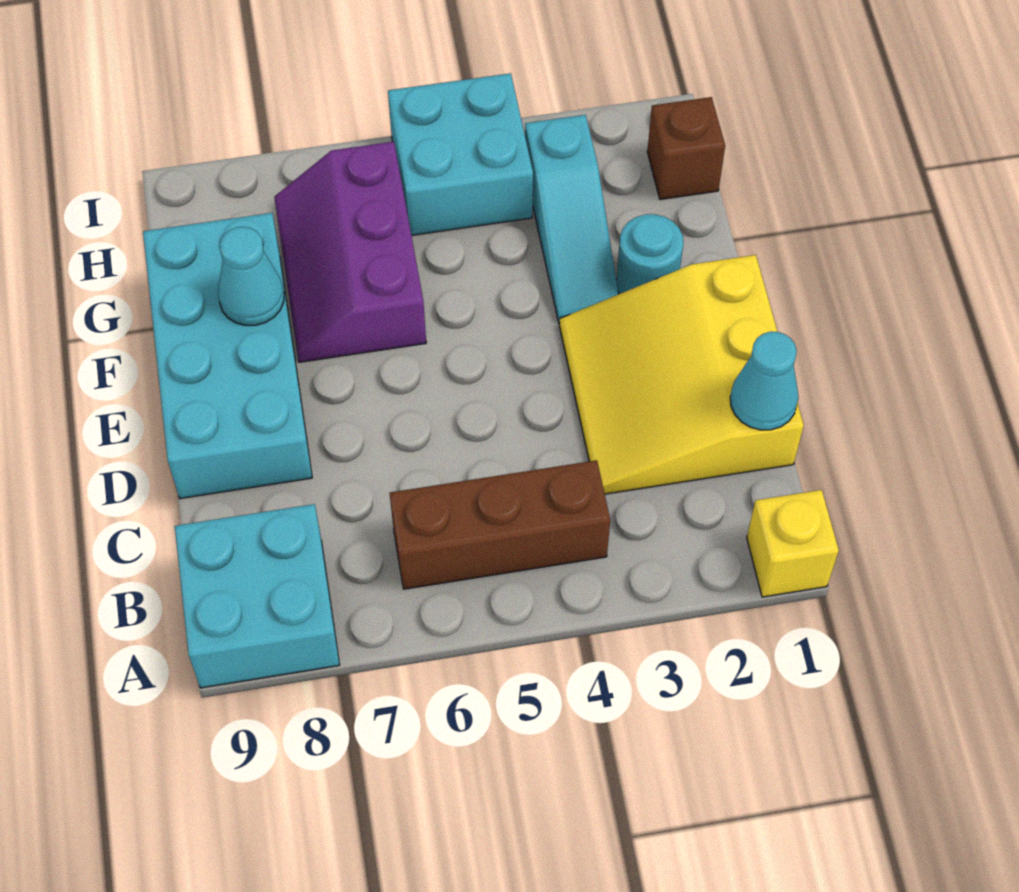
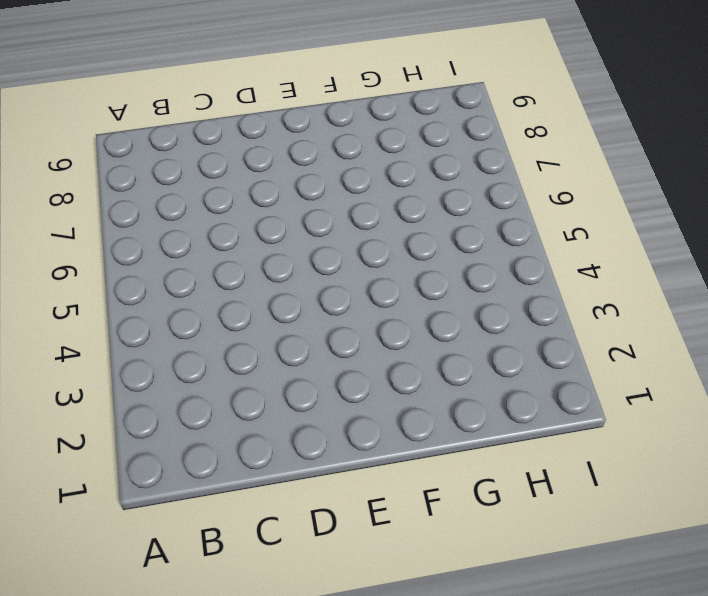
none -> yellow brick A1 level 1
none -> cyan brick A8:B9 level 1
none -> brown brick B4:B6 level 1

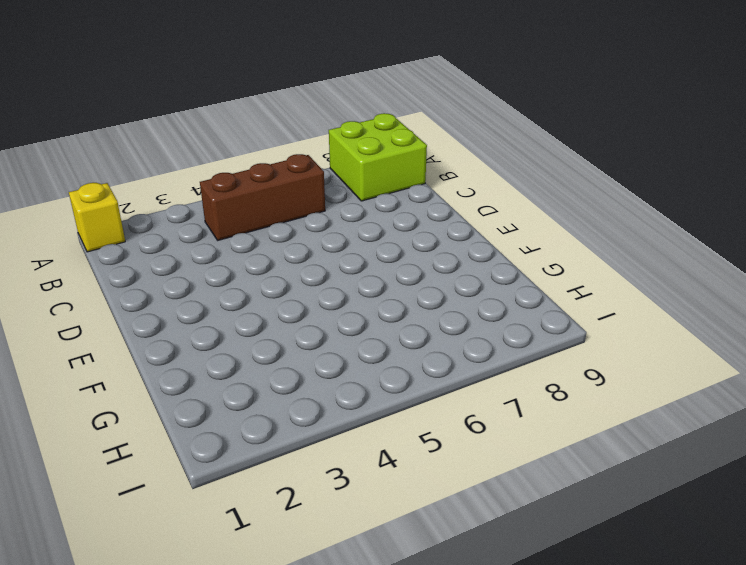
lime brick A8:B9 level 1 -> cyan brick A8:B9 level 1
none -> yellow slope C1:E3 level 1 top 1
none -> cyan brick D8:G9 level 1
none -> cyan round brick F2 level 1

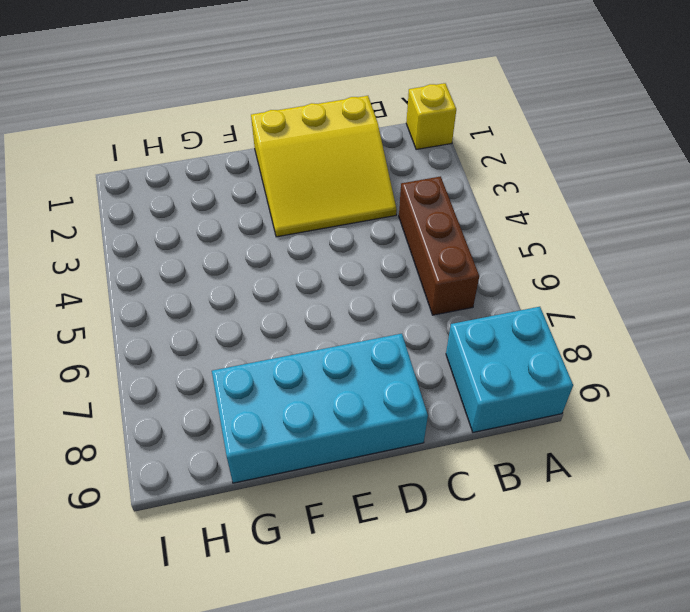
none -> cyan round brick F2 level 1
none -> cyan slope F3:H3 level 1 top H
none -> purple slope F6:H7 level 1 top 6

